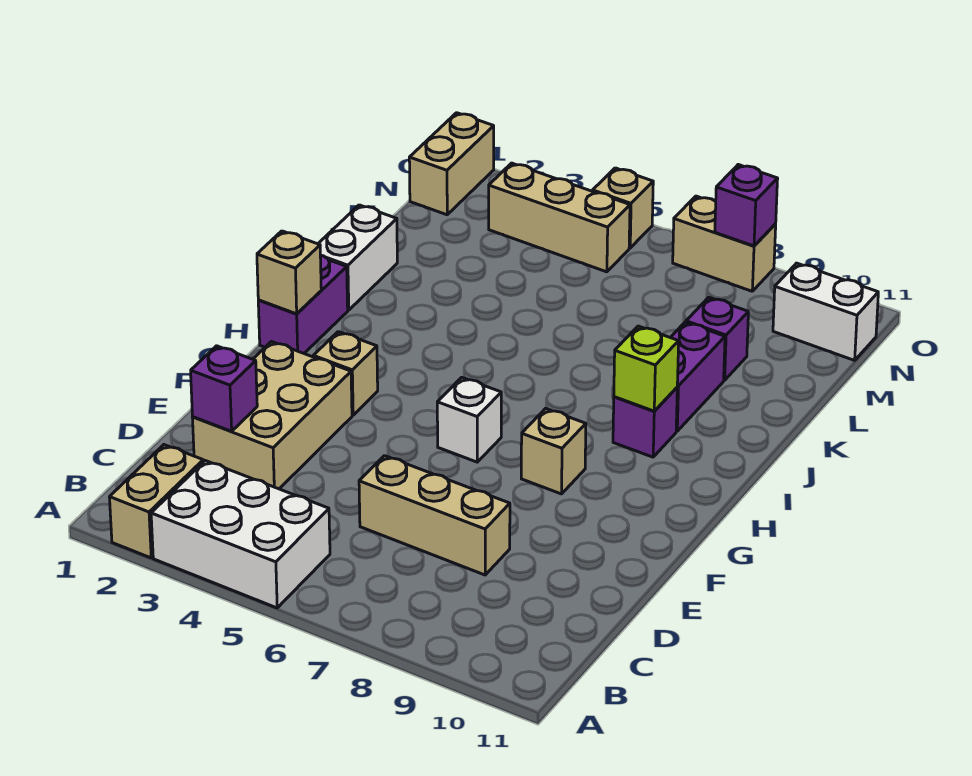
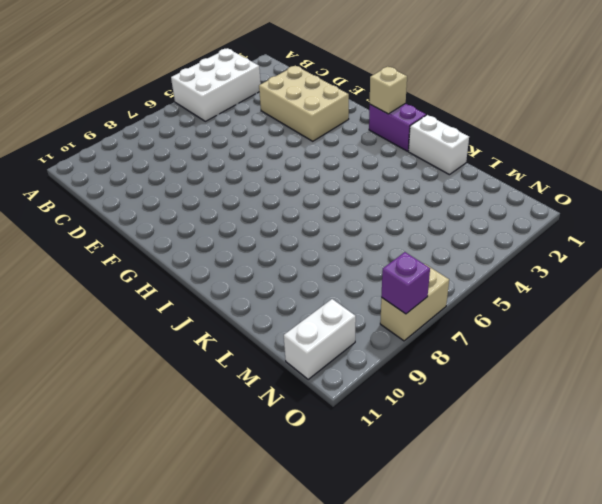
none -> tan brick A2:B2 level 1
none -> tan brick D6:D8 level 1
none -> tan brick G3 level 1

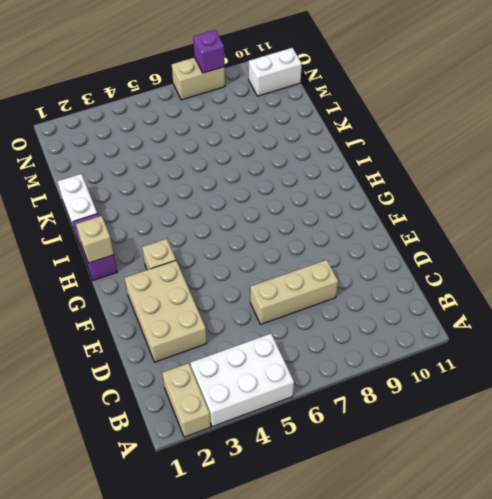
none -> white brick G6 level 1
none -> tan brick G8 level 1
none -> purple brick I9 level 1

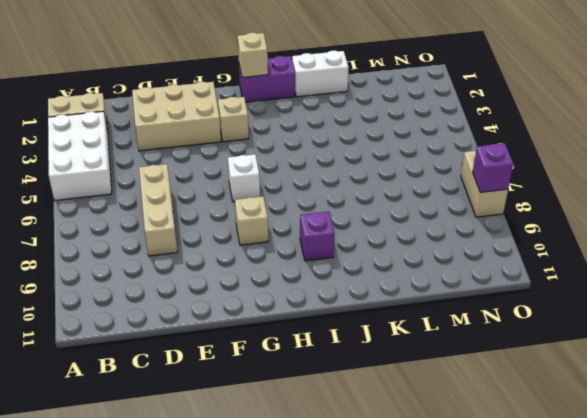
none -> purple brick J9:K9 level 1
none -> purple brick L9 level 1
none -> tan brick N1:O1 level 1

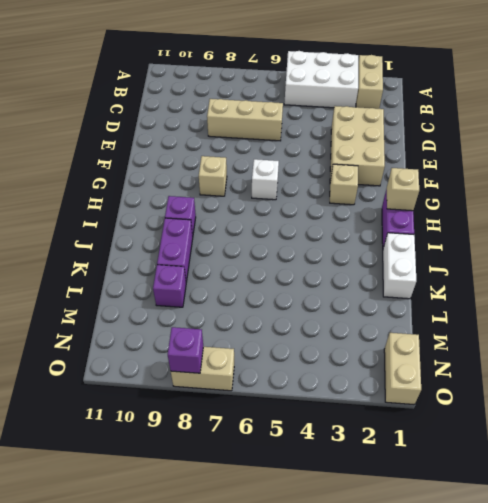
none -> tan brick N3:N5 level 1
none -> white brick N10:N11 level 1
none -> tan brick O5 level 1

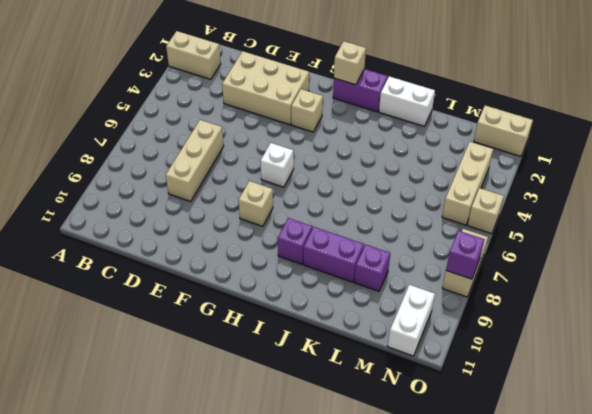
none -> white brick A3:B5 level 1
none -> purple brick D2 level 2
none -> lime brick I9 level 2

